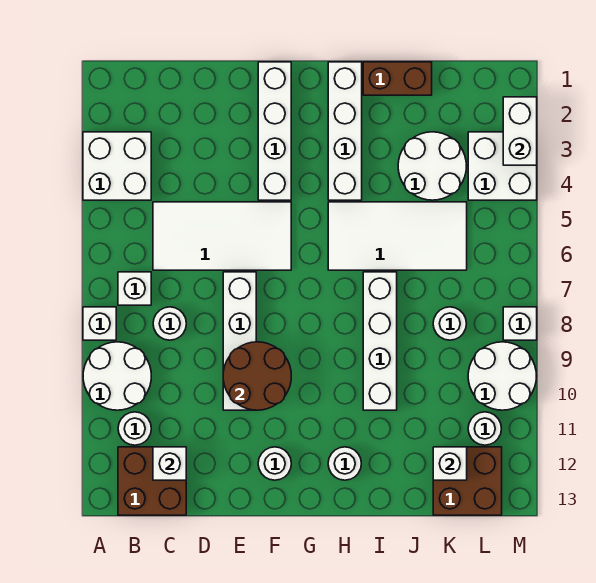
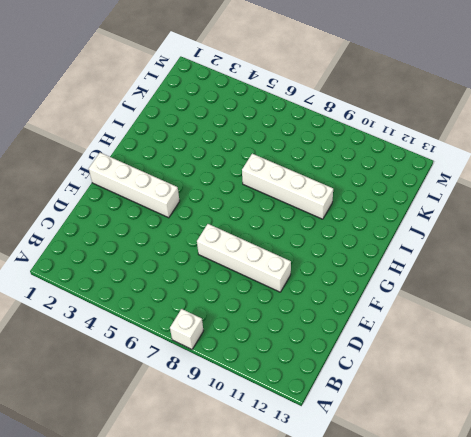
none -> white brick A3:B4 level 1
none -> white round brick A9:B10 level 1
none -> white brick B7 level 1

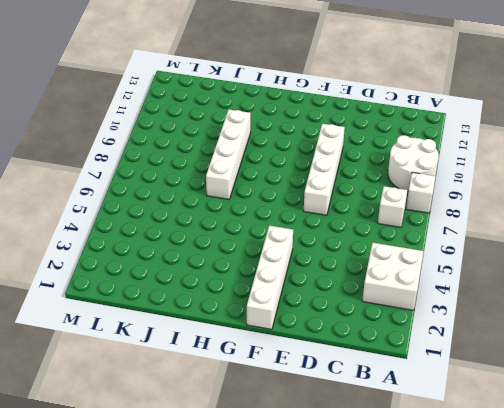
none -> white round brick B11 level 1
none -> brown brick B12:C13 level 1
none -> white tile C5:F6 level 1

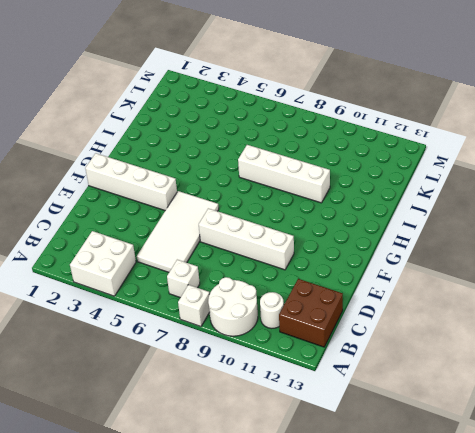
none -> white round brick C8 level 1
none -> white round brick F12 level 1
none -> white brick H1:H4 level 1

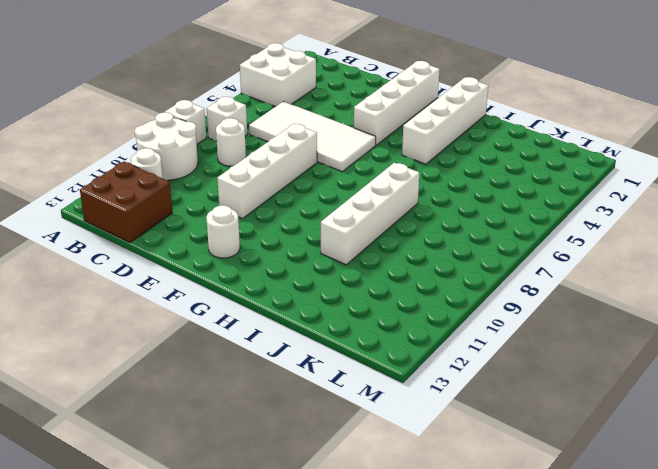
none -> white tile H5:K6 level 1
none -> white round brick H12 level 1
none -> brown brick I1:J1 level 1

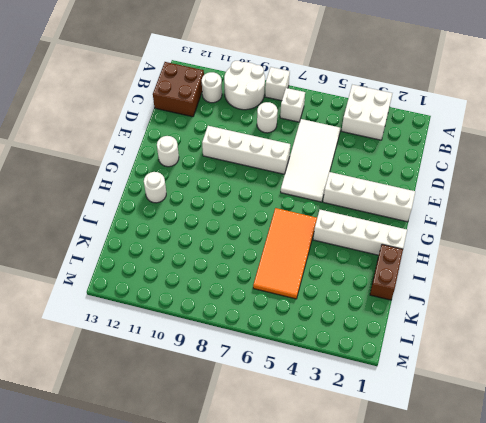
orange tile H5:K6 level 1 -> white tile H5:K6 level 1
none -> white brick I7:I10 level 1
none -> white round brick J3:K4 level 1
none -> white round brick K8 level 1

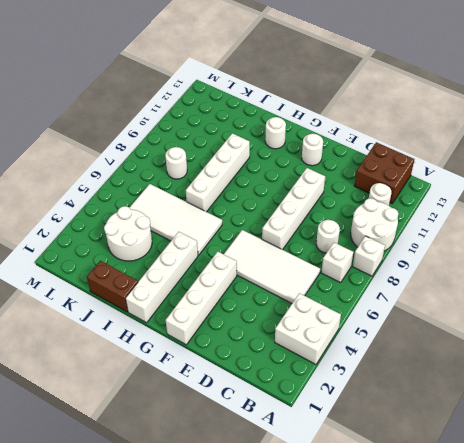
none -> brown brick K12:L13 level 1
none -> white brick L3:M4 level 1
none -> white round brick L9:M10 level 1

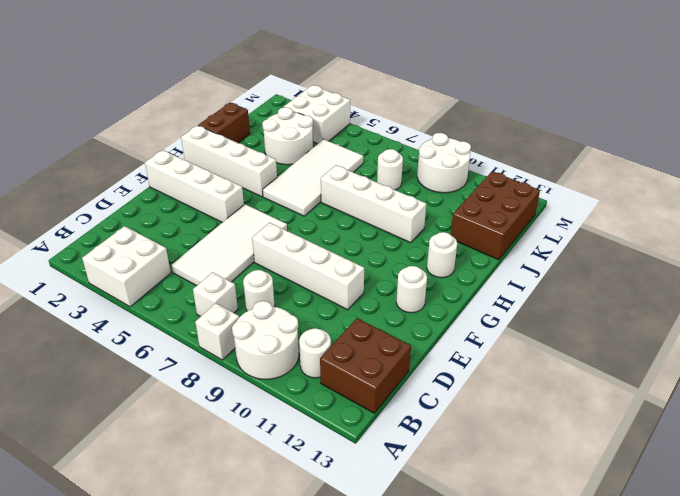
brown brick J12:L13 level 1 -> brown brick K12:L13 level 1
none -> white round brick L11 level 1
none -> white brick M8 level 1
none -> white brick C12 level 2

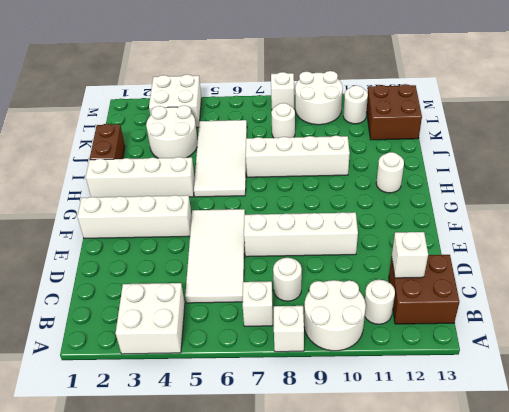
none -> white round brick F12 level 1
none -> brown round brick E9:F10 level 2
none -> white brick K12 level 2

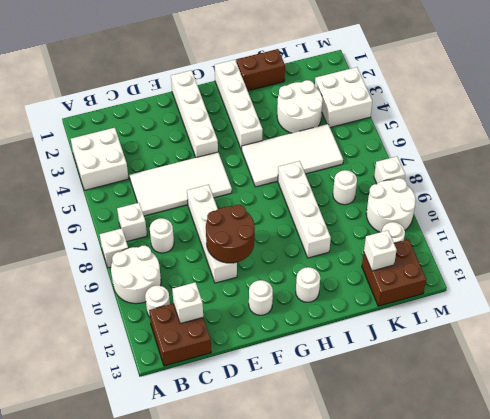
none -> white brick M2:M3 level 2

